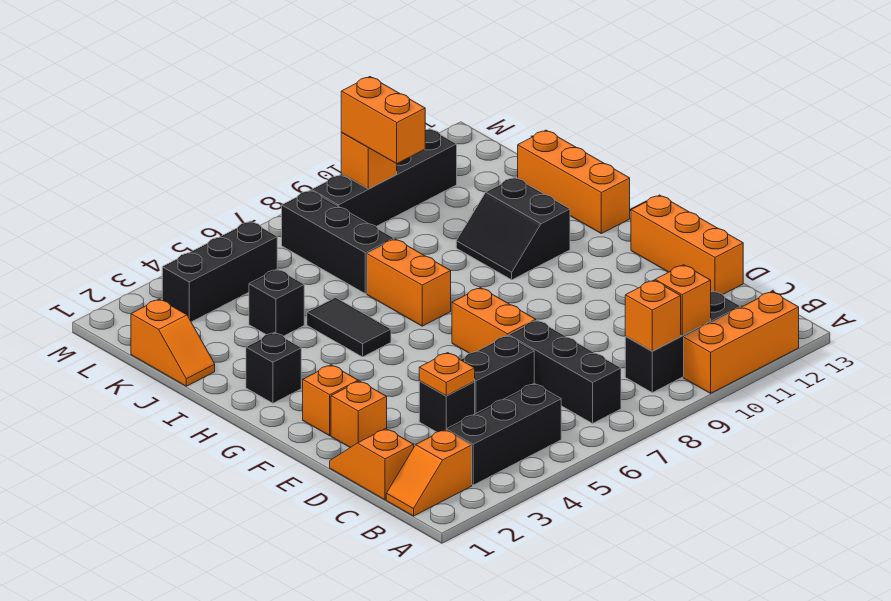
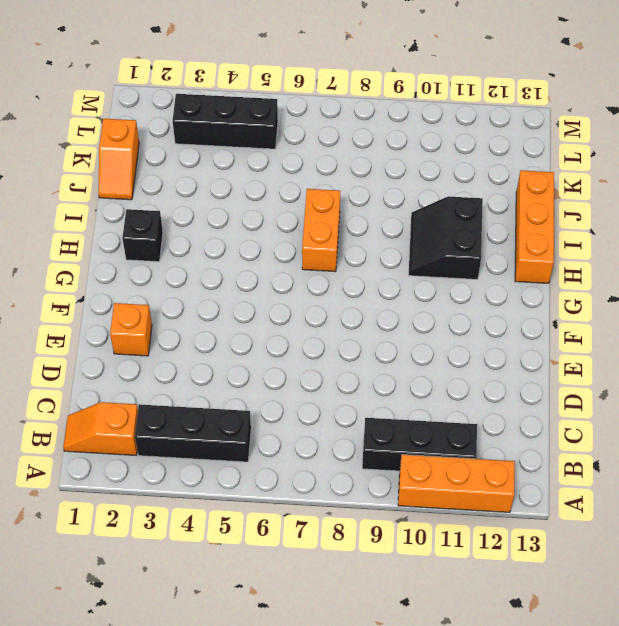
none -> black brick B7:D7 level 1
none -> orange slope C1:D1 level 1 top C
none -> black brick D4 level 1

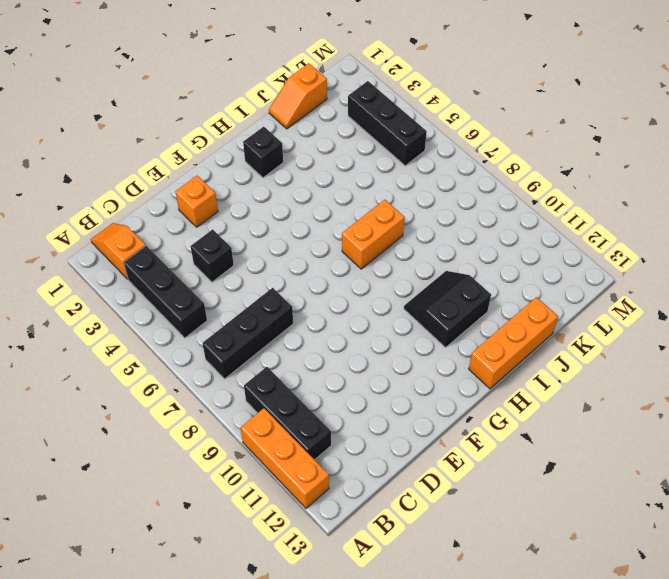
none -> orange slope C1:D1 level 1 top C
none -> black brick D5:D6 level 1
none -> orange brick D13:F13 level 1

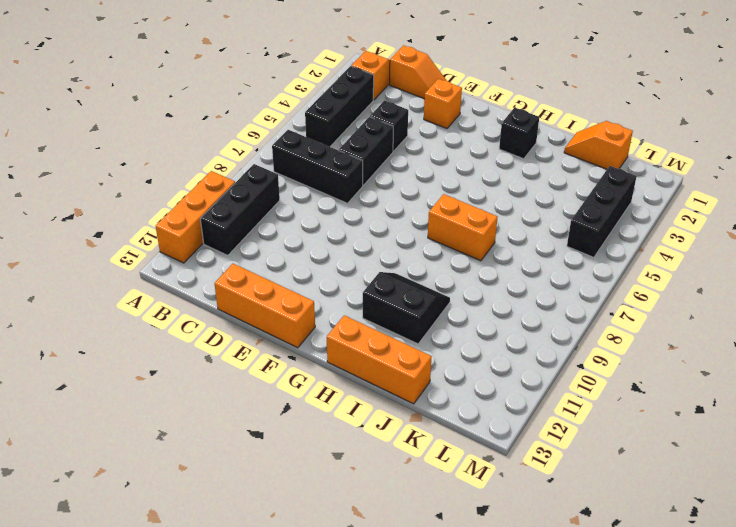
none -> orange brick E7:F7 level 1
none -> orange brick F2 level 1
none -> black tile H5:I5 level 1

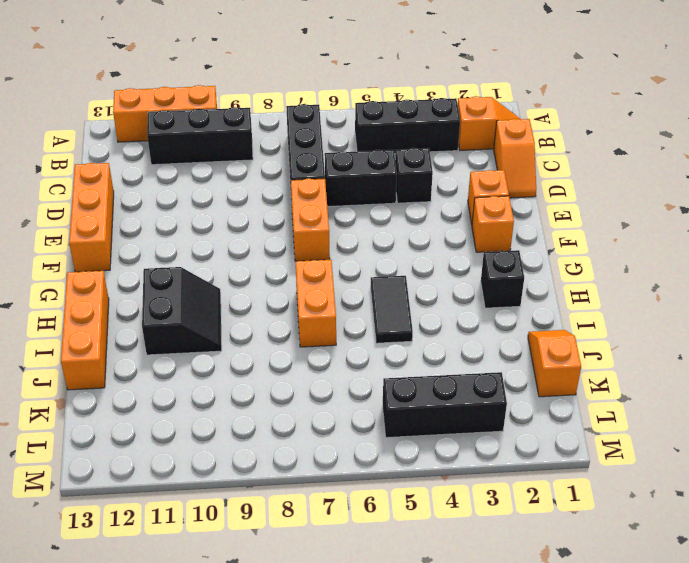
none -> black brick J4 level 1
none -> black brick J7:L7 level 1
none -> black brick L8:L11 level 1

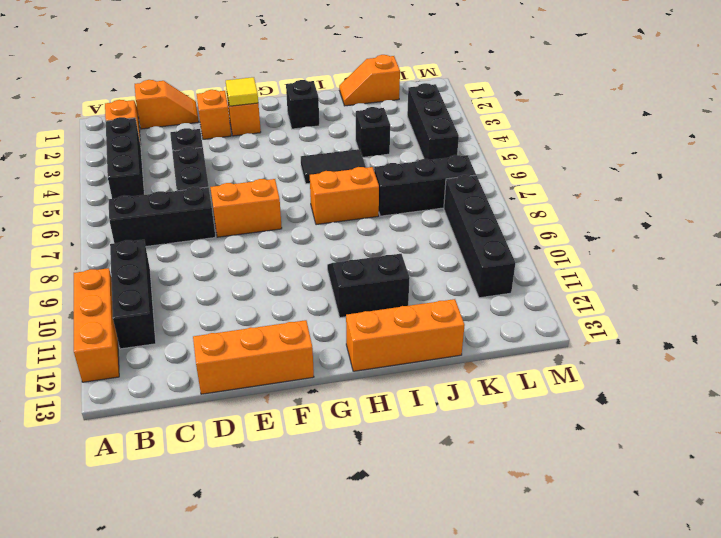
yellow tile F2 level 2 -> none
none -> orange brick B9 level 2
none -> orange brick B10 level 2
none -> orange plate D4 level 2

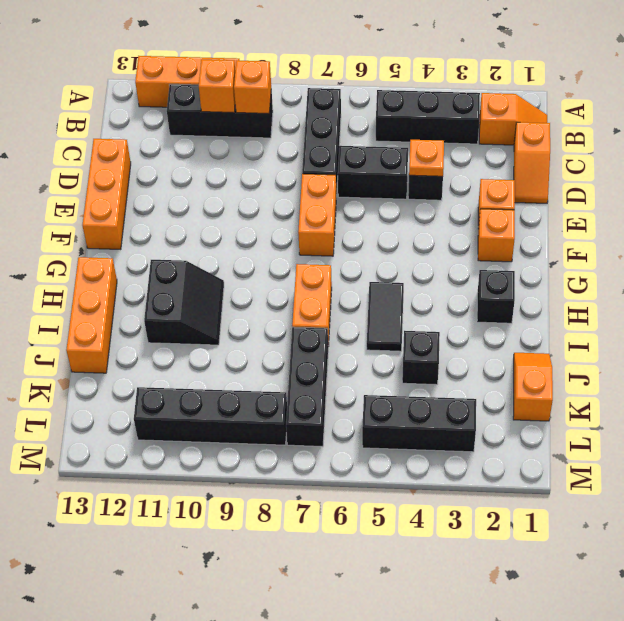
none -> orange brick L9 level 2
none -> orange brick K9:L9 level 3

